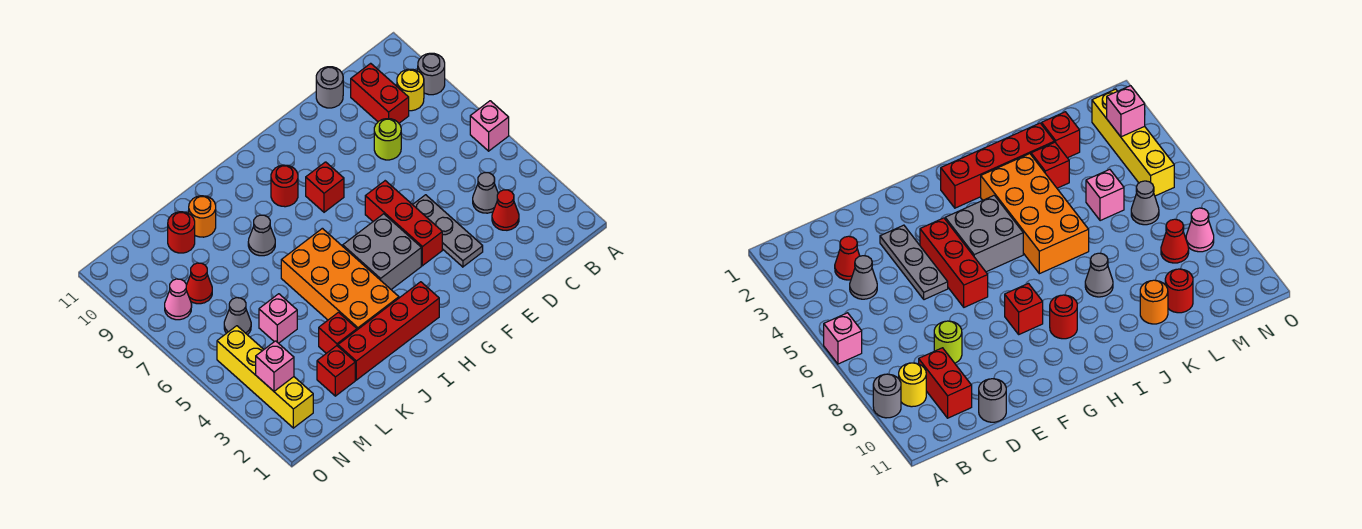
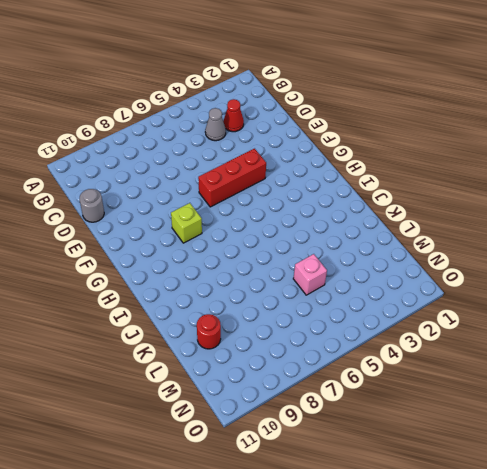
lime brick G8 level 1 -> red brick G8 level 1
none -> pink brick A6 level 1
none -> grey round brick A9 level 1
none -> yellow round brick B9 level 1

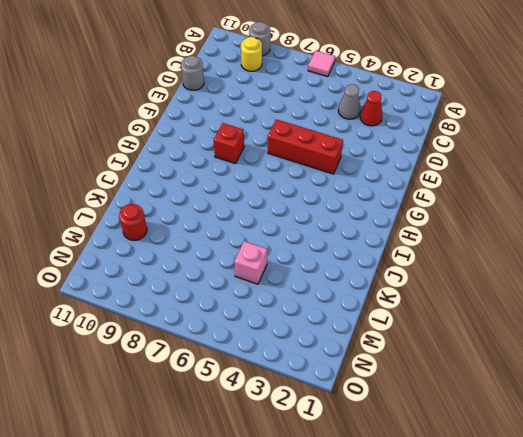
pink tile A6 level 1 -> pink brick A6 level 1
none -> red brick C9:C10 level 1
none -> lime round brick D8 level 1
none -> grey plate E3:E5 level 1

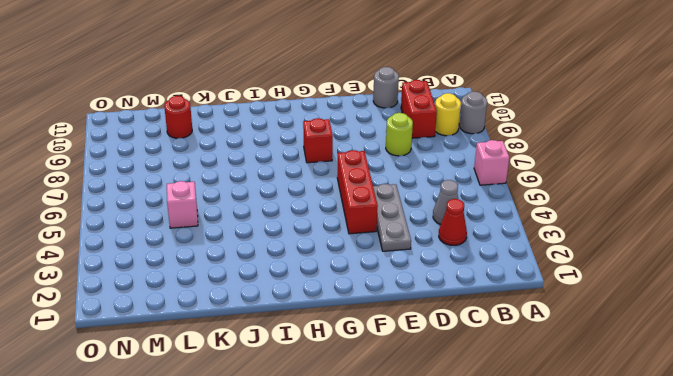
none -> grey brick G4:H5 level 1
none -> red brick H2:K2 level 1
none -> red round brick H9 level 1

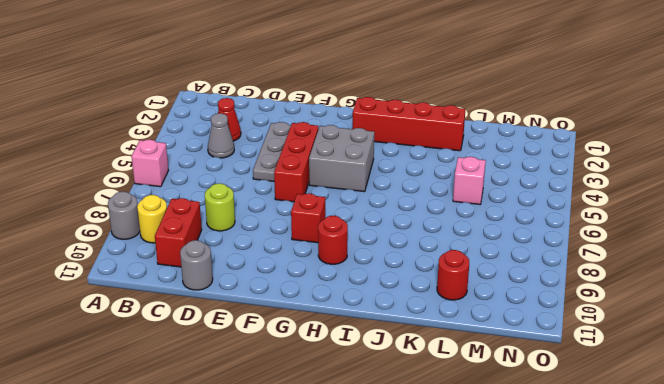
none -> orange brick I3:J6 level 1
none -> grey cone J8 level 1
none -> red brick K3 level 1

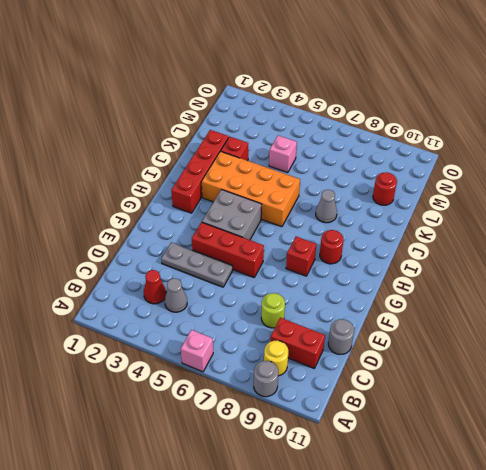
none -> orange round brick K10 level 1
none -> red brick L2 level 1
none -> grey cone M6 level 1

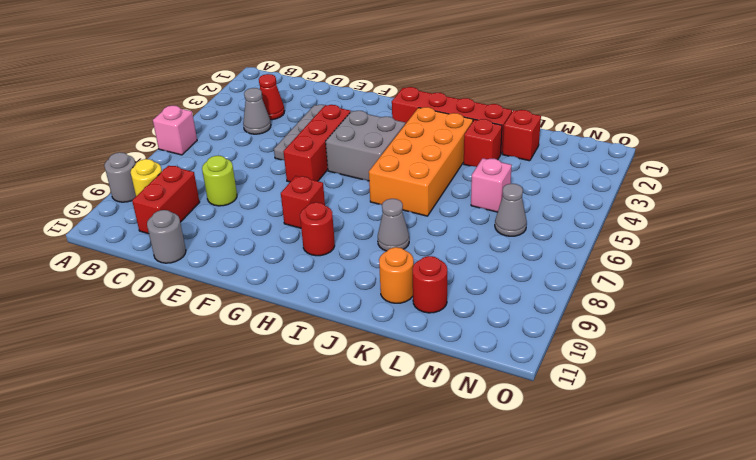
none -> red cone M8 level 1
none -> yellow brick N2:N5 level 1
none -> pink cone N8 level 1

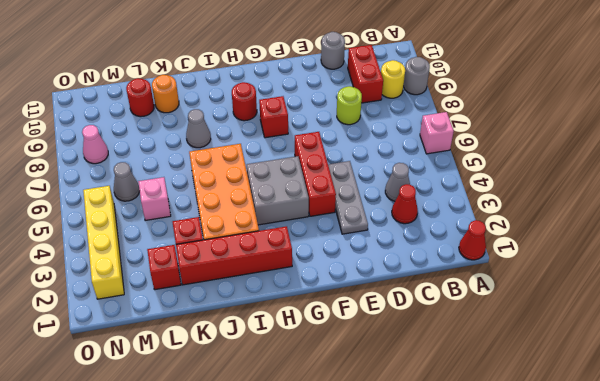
red cone A1 level 1 -> red cone M8 level 1
none -> pink brick N3 level 2

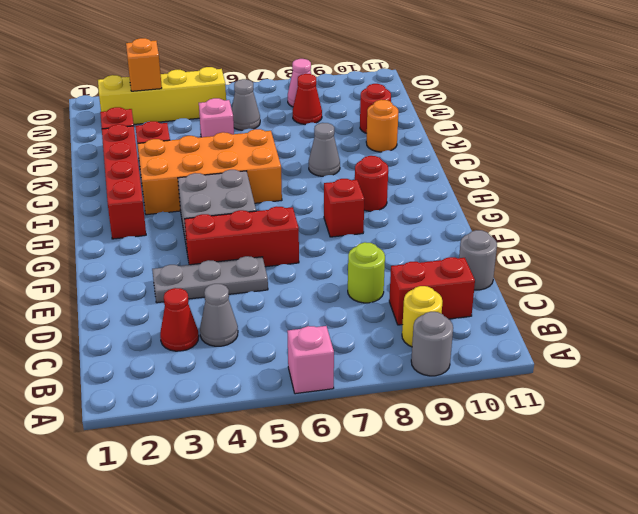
orange brick N3 level 2 -> pink brick N3 level 2

